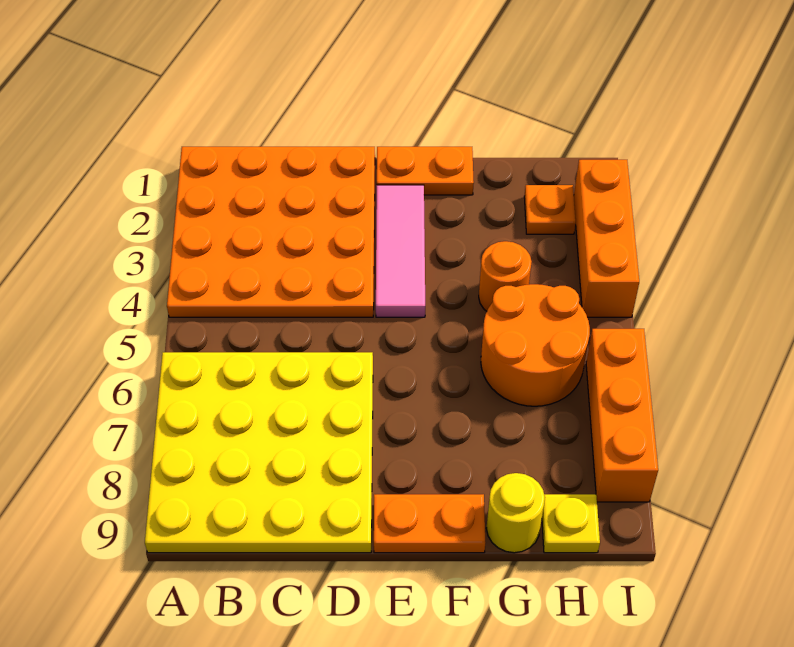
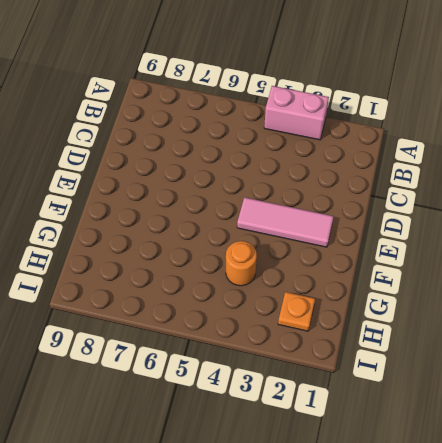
pink brick A3:A4 level 1 -> orange plate A1:D4 level 1
none -> yellow plate A6:D9 level 1
none -> orange plate E1:F1 level 1
none -> orange plate E9:F9 level 1

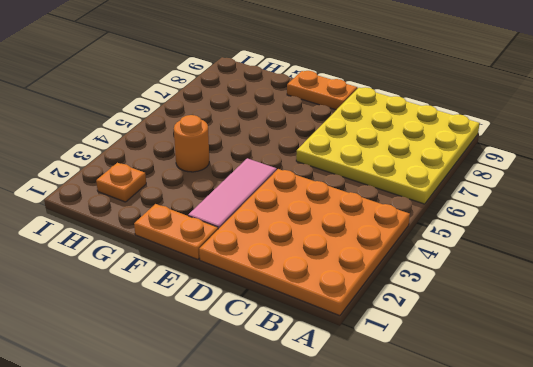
none -> orange round brick G5:H6 level 1
none -> yellow round brick G9 level 1
none -> yellow plate H9 level 1

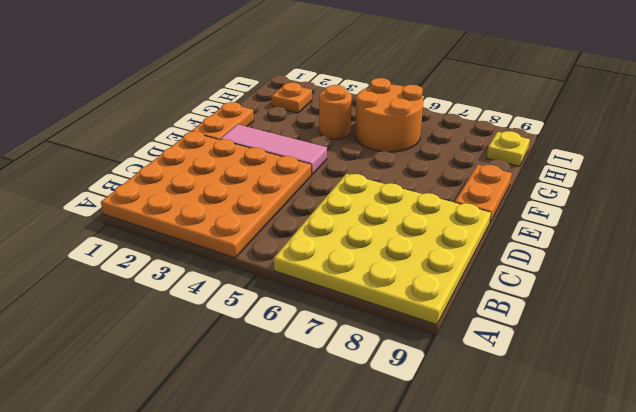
none -> yellow round brick G9 level 1
none -> orange brick I2:I4 level 1
none -> orange brick I6:I8 level 1

